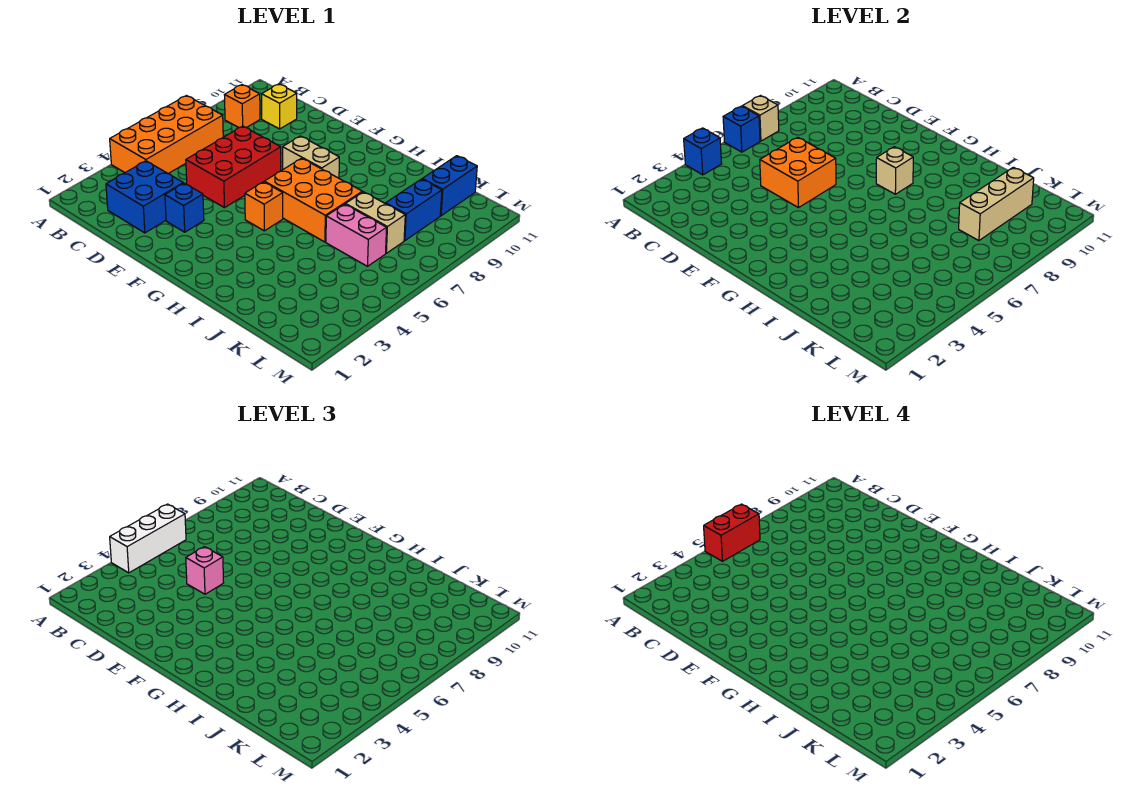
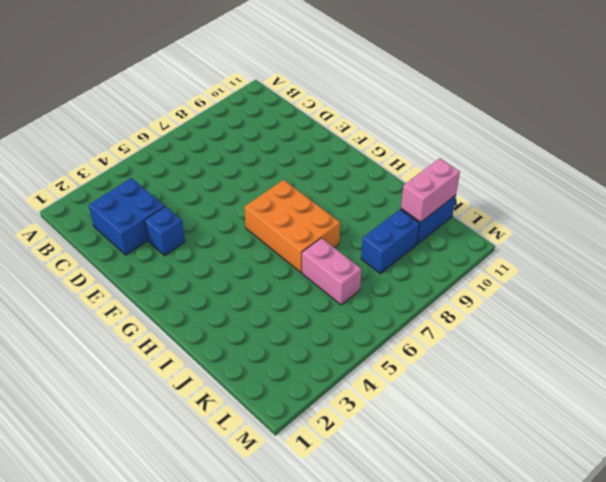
pink brick K10:K11 level 2 -> tan brick K8:K10 level 2
none -> orange brick A4:B7 level 1
none -> orange brick B9 level 1
none -> yellow brick C10 level 1

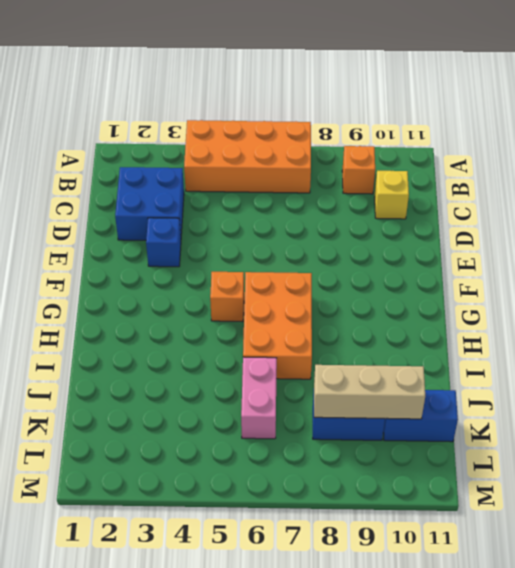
none -> red brick D5:E7 level 1
none -> tan brick F8:G8 level 1
none -> tan brick J7:K7 level 1

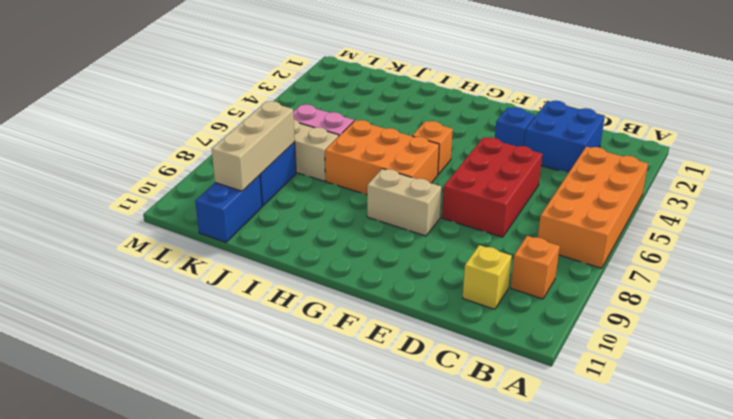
none -> blue brick A4 level 2
none -> blue brick A6 level 2
none -> tan brick A7 level 2

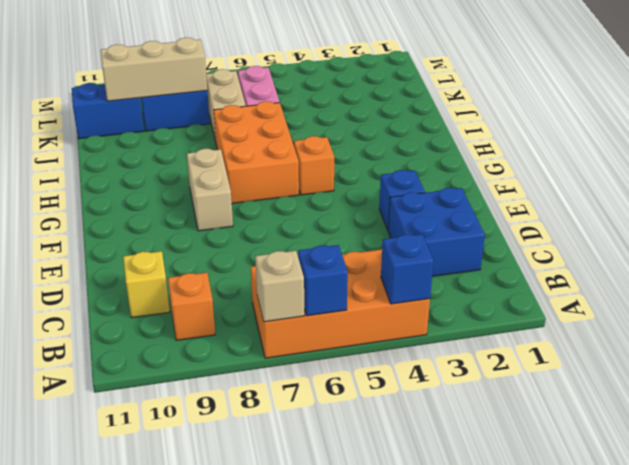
none -> red brick D5:E7 level 1
none -> orange brick D5:E6 level 2
none -> tan brick G8 level 2

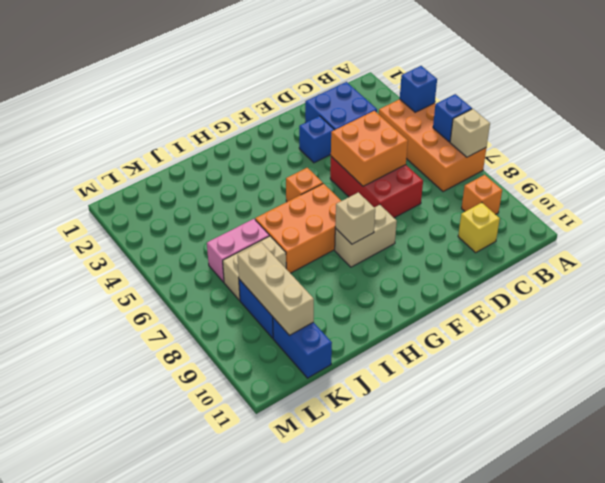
none -> white brick A4:A6 level 3
none -> pink brick D5 level 3
none -> red brick A5:A6 level 4

